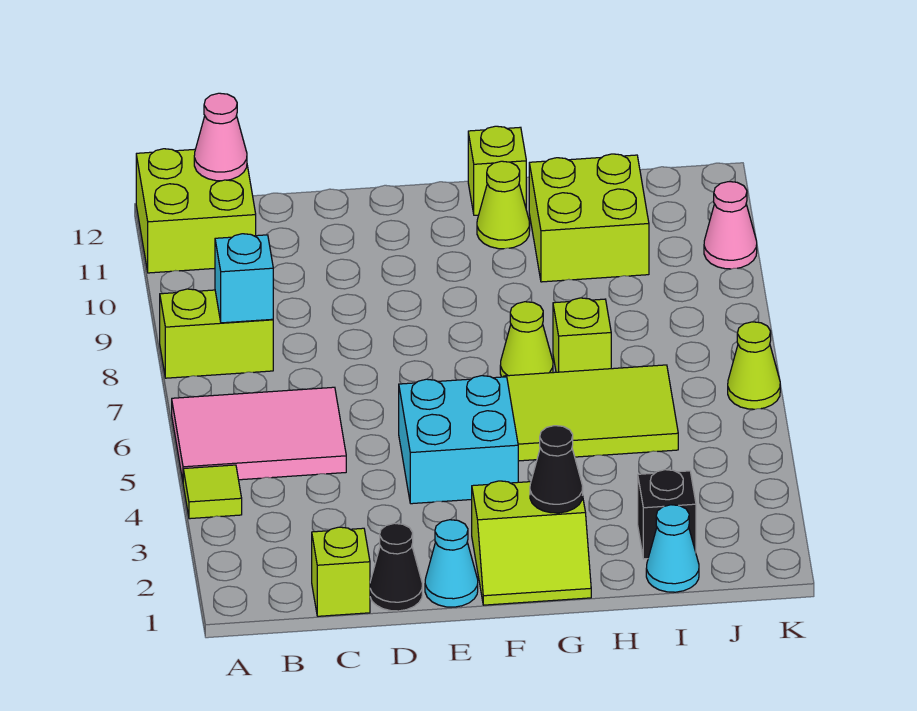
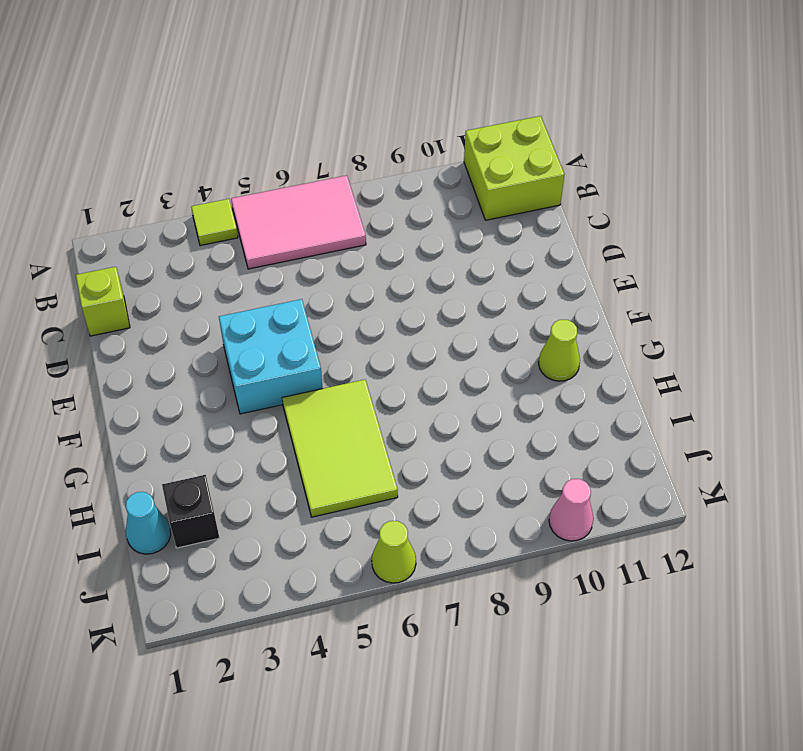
pink tile A5:B7 level 1 -> pink tile A5:C6 level 1
none -> lime brick A8:B8 level 1
none -> black cone D1 level 1
none -> cyan cone E1 level 1

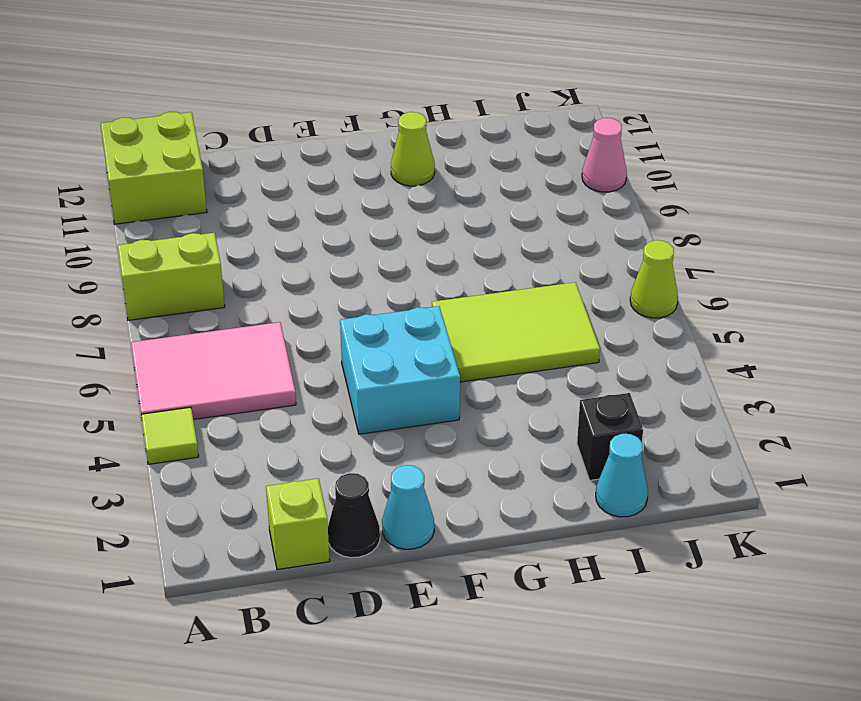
none -> lime slope F1:G2 level 1 top 2
none -> lime cone G7 level 1
none -> lime brick G12 level 1

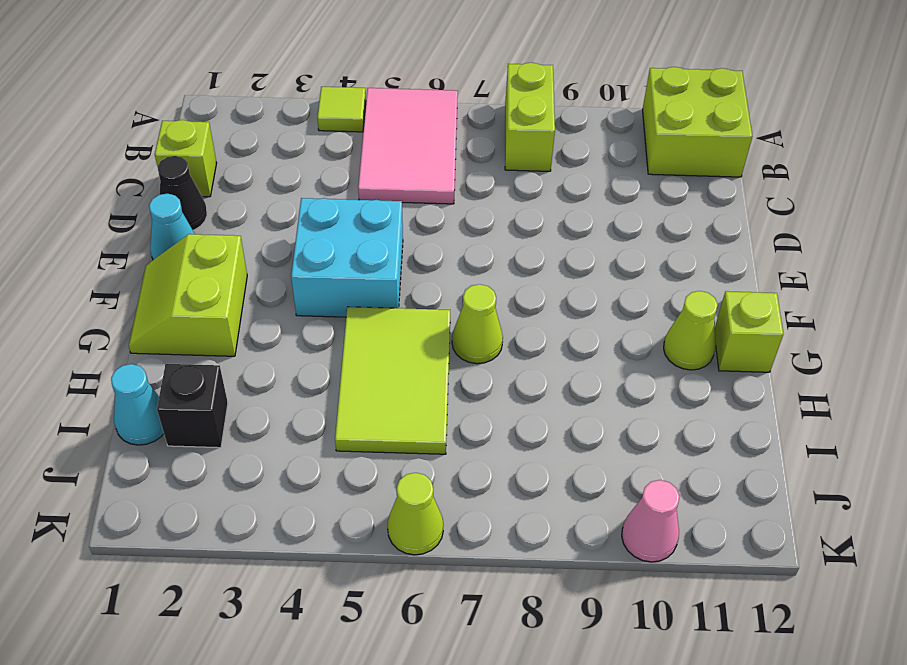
none -> lime brick H7 level 1
none -> lime brick H10:I11 level 1
none -> cyan brick B8 level 2

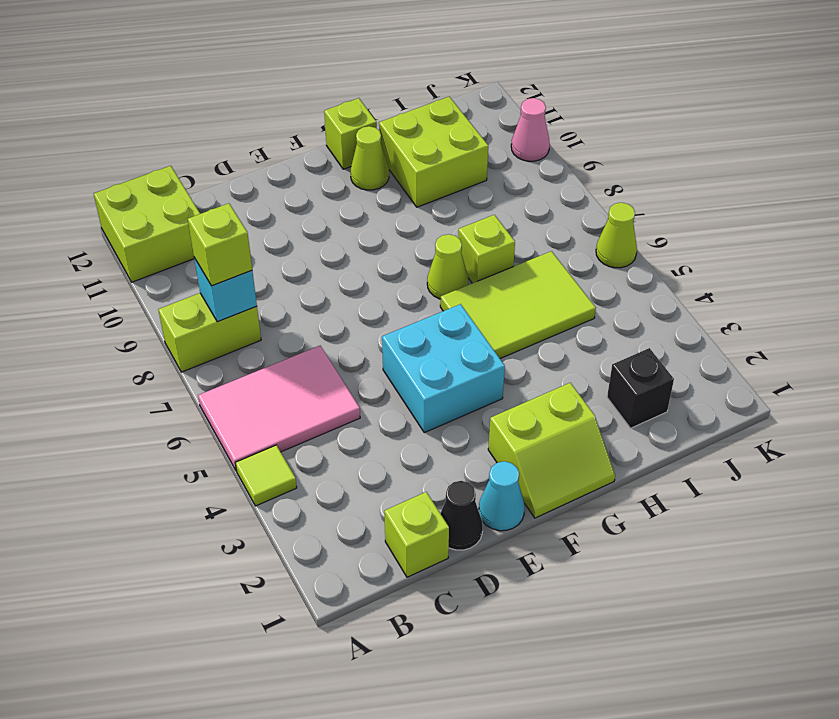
lime brick B8 level 3 -> none
none -> cyan cone I1 level 1
none -> pink cone B12 level 2
none -> black cone G2 level 2

